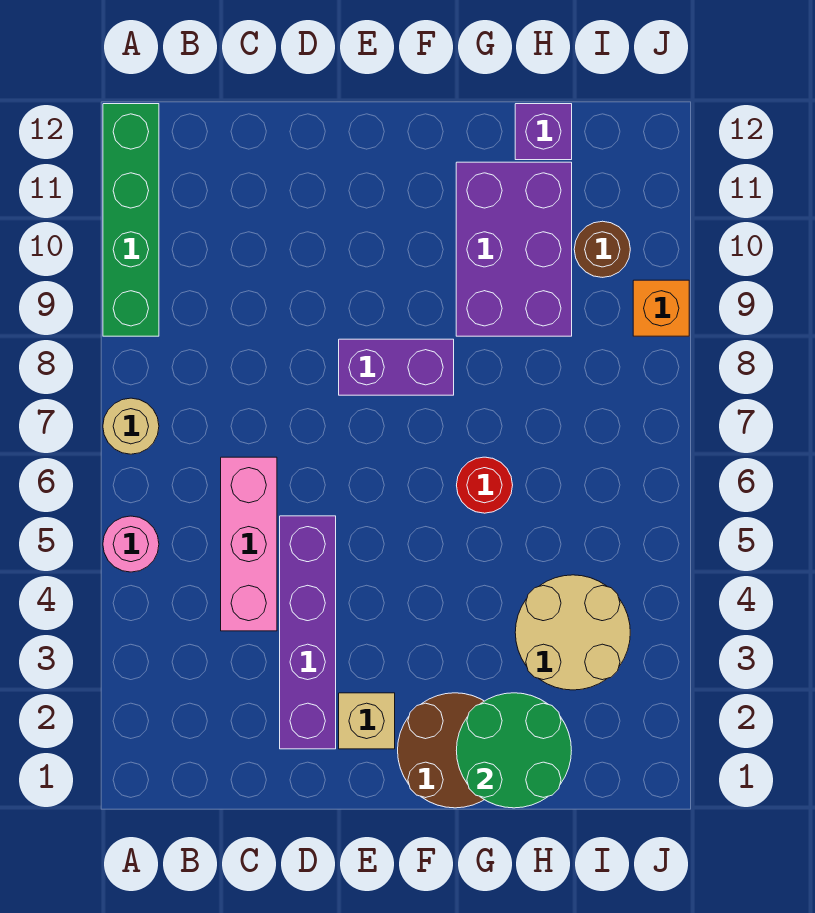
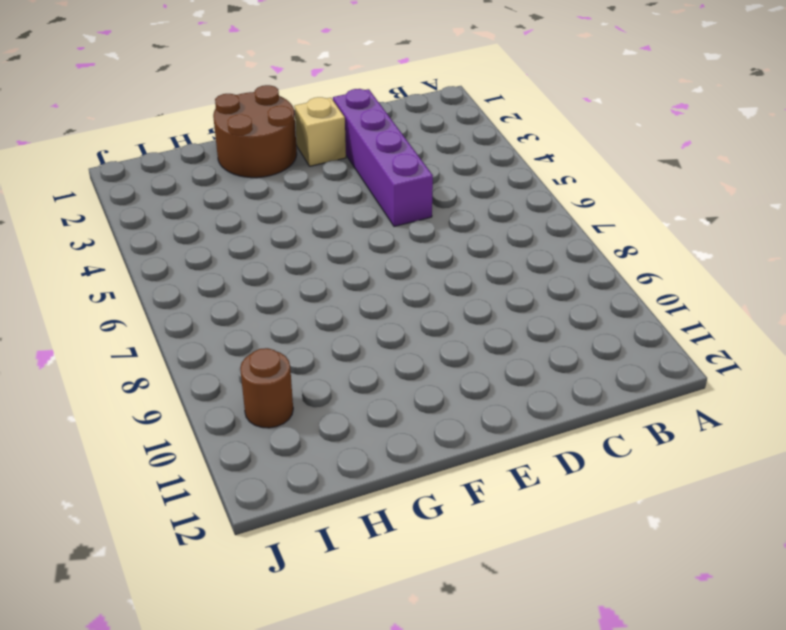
none -> pink round brick A5 level 1
none -> tan round brick A7 level 1
none -> green brick A9:A12 level 1

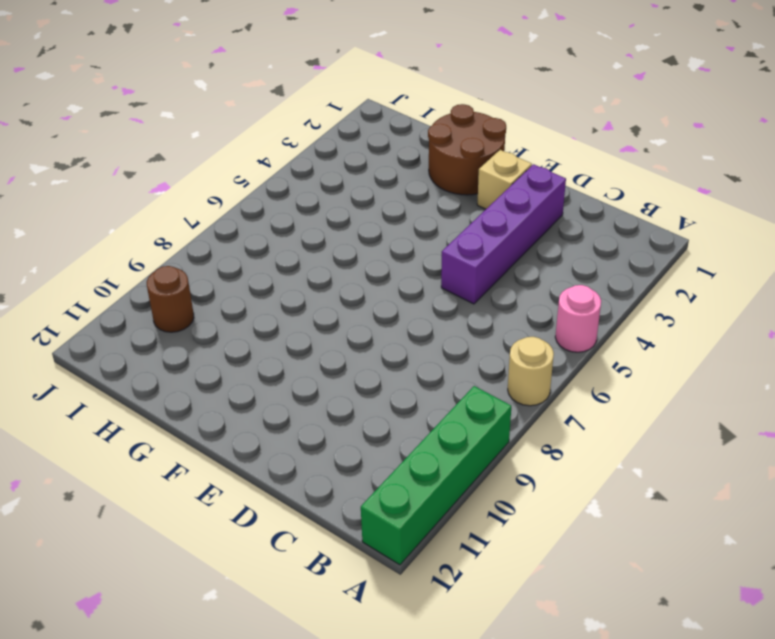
none -> pink brick C4:C6 level 1
none -> purple brick E8:F8 level 1
none -> red round brick G6 level 1

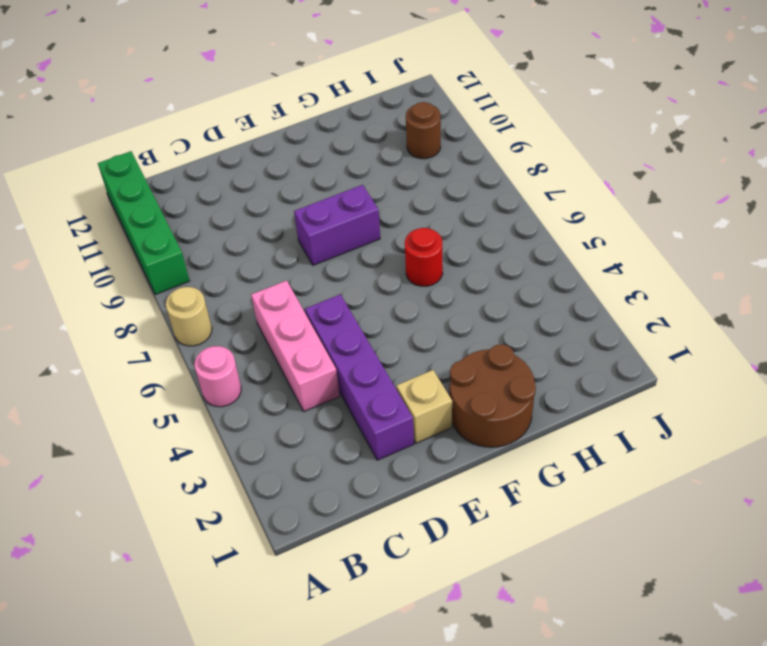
none -> purple brick G9:H11 level 1
none -> tan round brick H3:I4 level 1
none -> purple brick H12 level 1

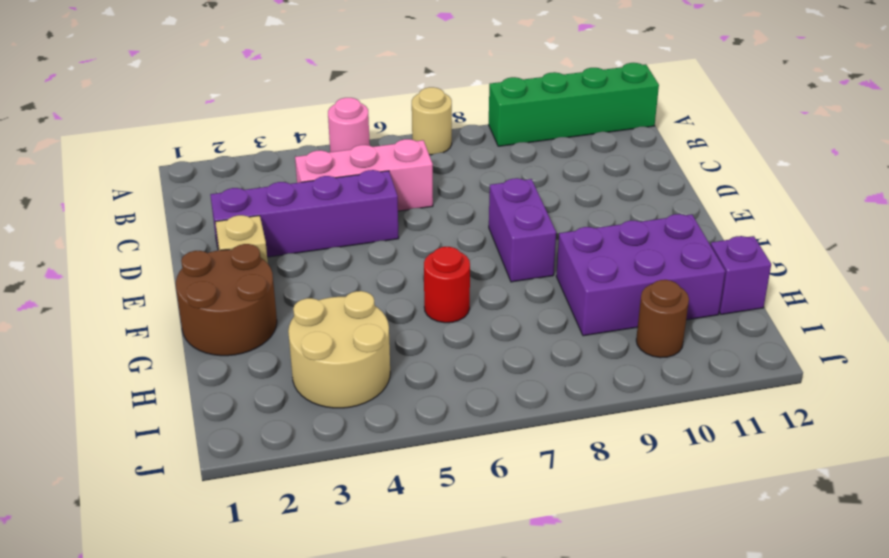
none -> orange brick J9 level 1
none -> green round brick G1:H2 level 2

